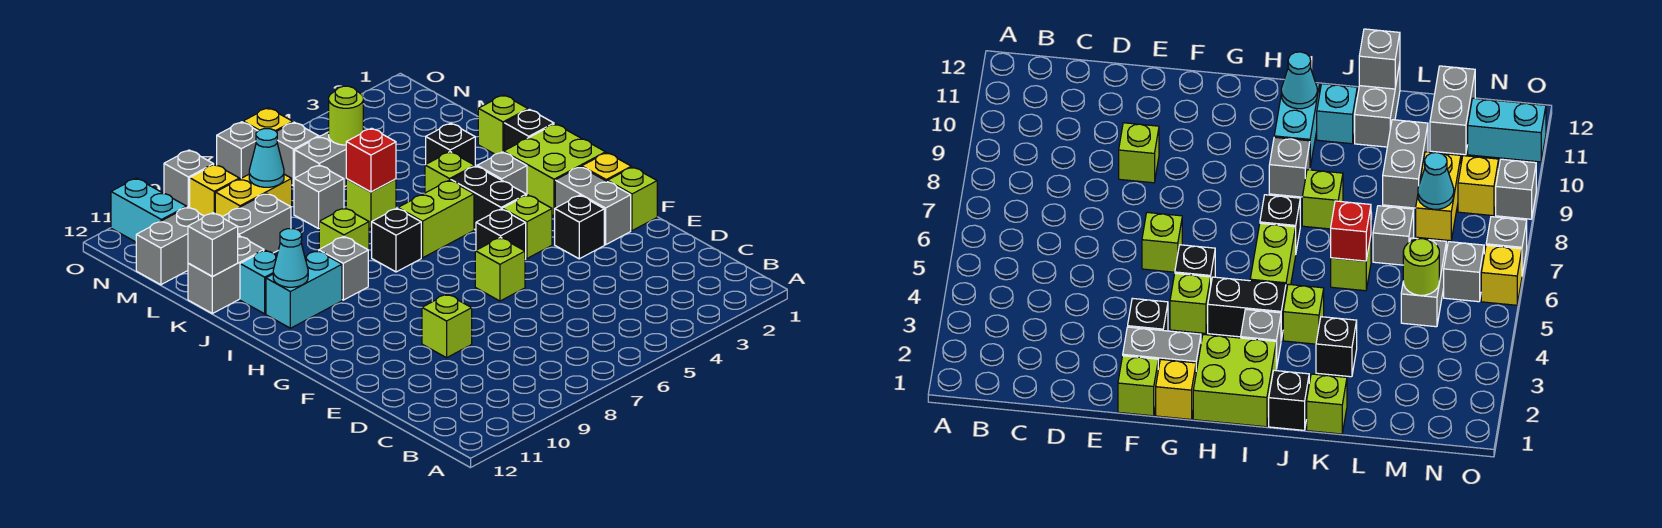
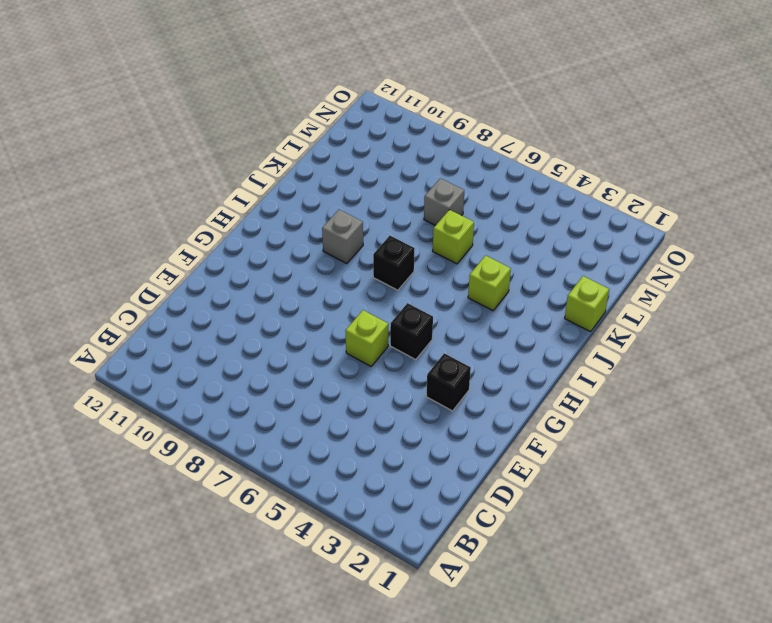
none -> lime brick E9 level 1
none -> lime brick F1 level 1
none -> grey brick F2:G2 level 1
none -> yellow brick G1 level 1

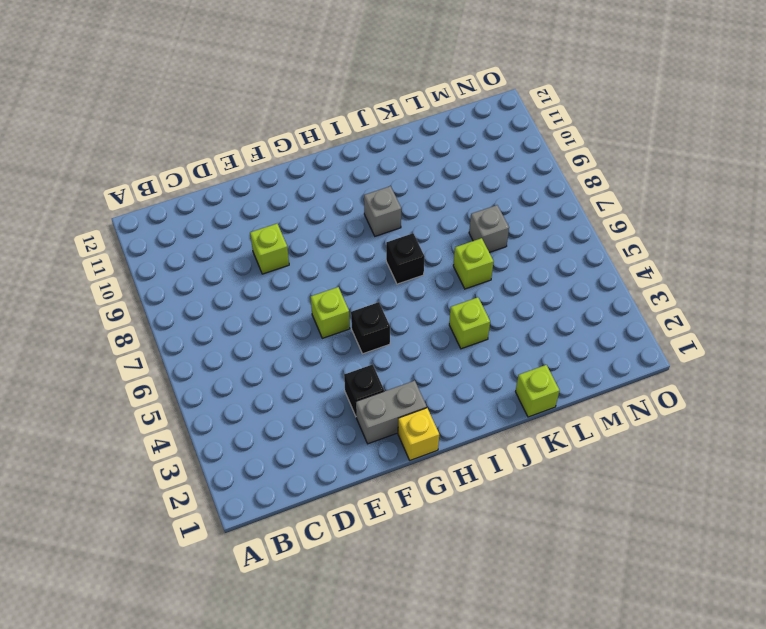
none -> lime brick F1 level 1
none -> lime brick G4 level 1
none -> lime brick H1:I2 level 1
none -> black brick H4:I4 level 1

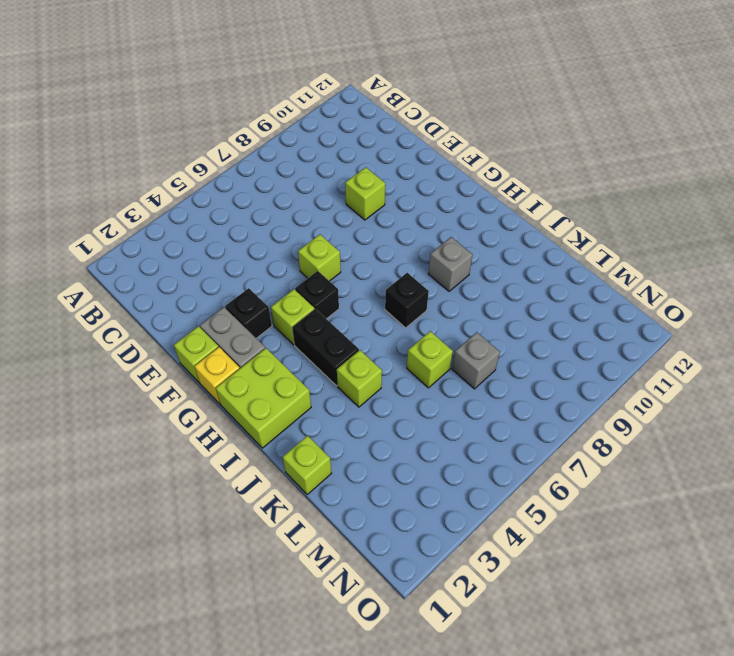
none -> grey brick I3 level 1
none -> lime brick I5:I6 level 1
none -> cyan brick I10:I11 level 1
none -> black brick J1 level 1

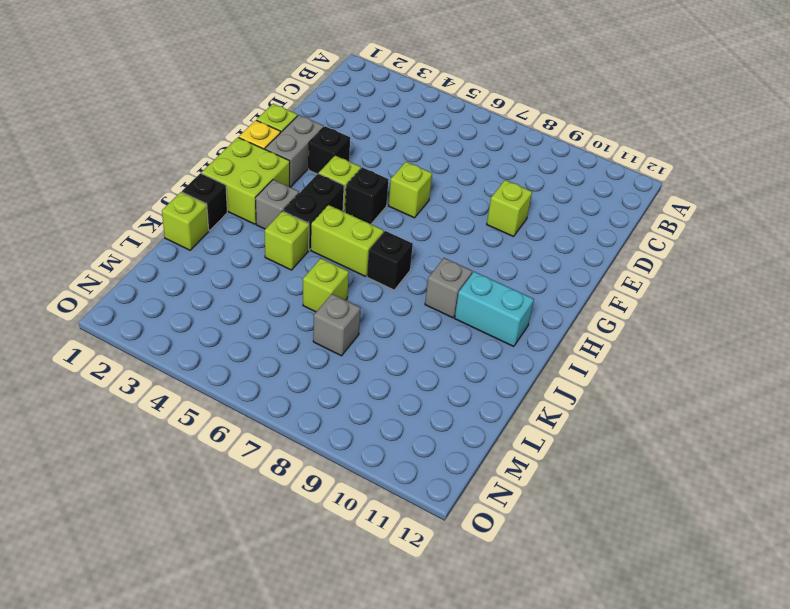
none -> lime brick J8 level 1
none -> cyan brick J11 level 1
none -> black brick K3 level 1
none -> grey brick K11:K12 level 1

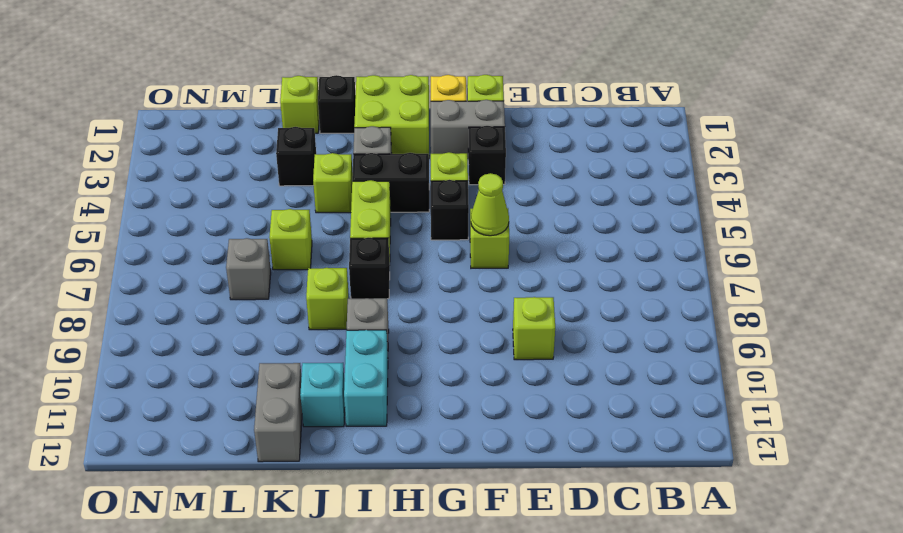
lime cone F6 level 2 -> none
none -> grey brick L9:L10 level 1
none -> grey brick M5:M6 level 1
none -> yellow brick M8:M9 level 1
none -> grey brick M11:M12 level 1

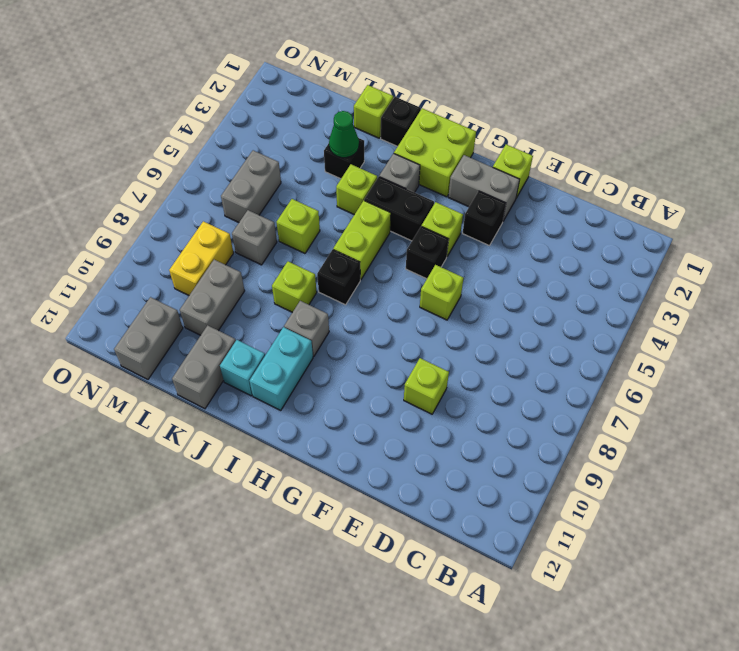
green cone K3 level 2 -> none
none -> yellow brick G1 level 1
none -> grey brick N6 level 1
none -> yellow brick N9 level 1
none -> cyan brick N11:O11 level 1

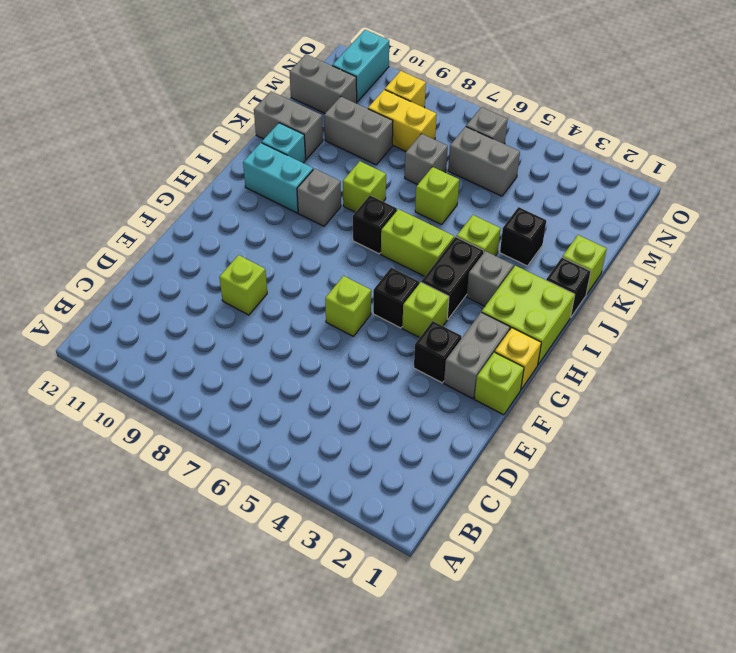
none -> yellow brick O6 level 1
none -> grey brick O7 level 1
none -> grey brick O9 level 1
none -> cyan cone I11 level 2

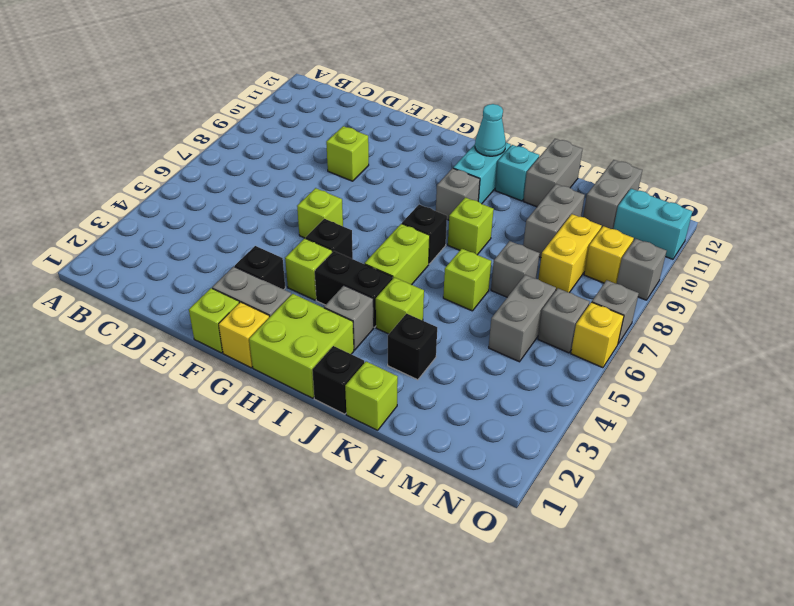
none -> red brick K6 level 2
none -> grey brick K12 level 2
none -> lime round brick M5 level 2
none -> cyan cone M8 level 2

